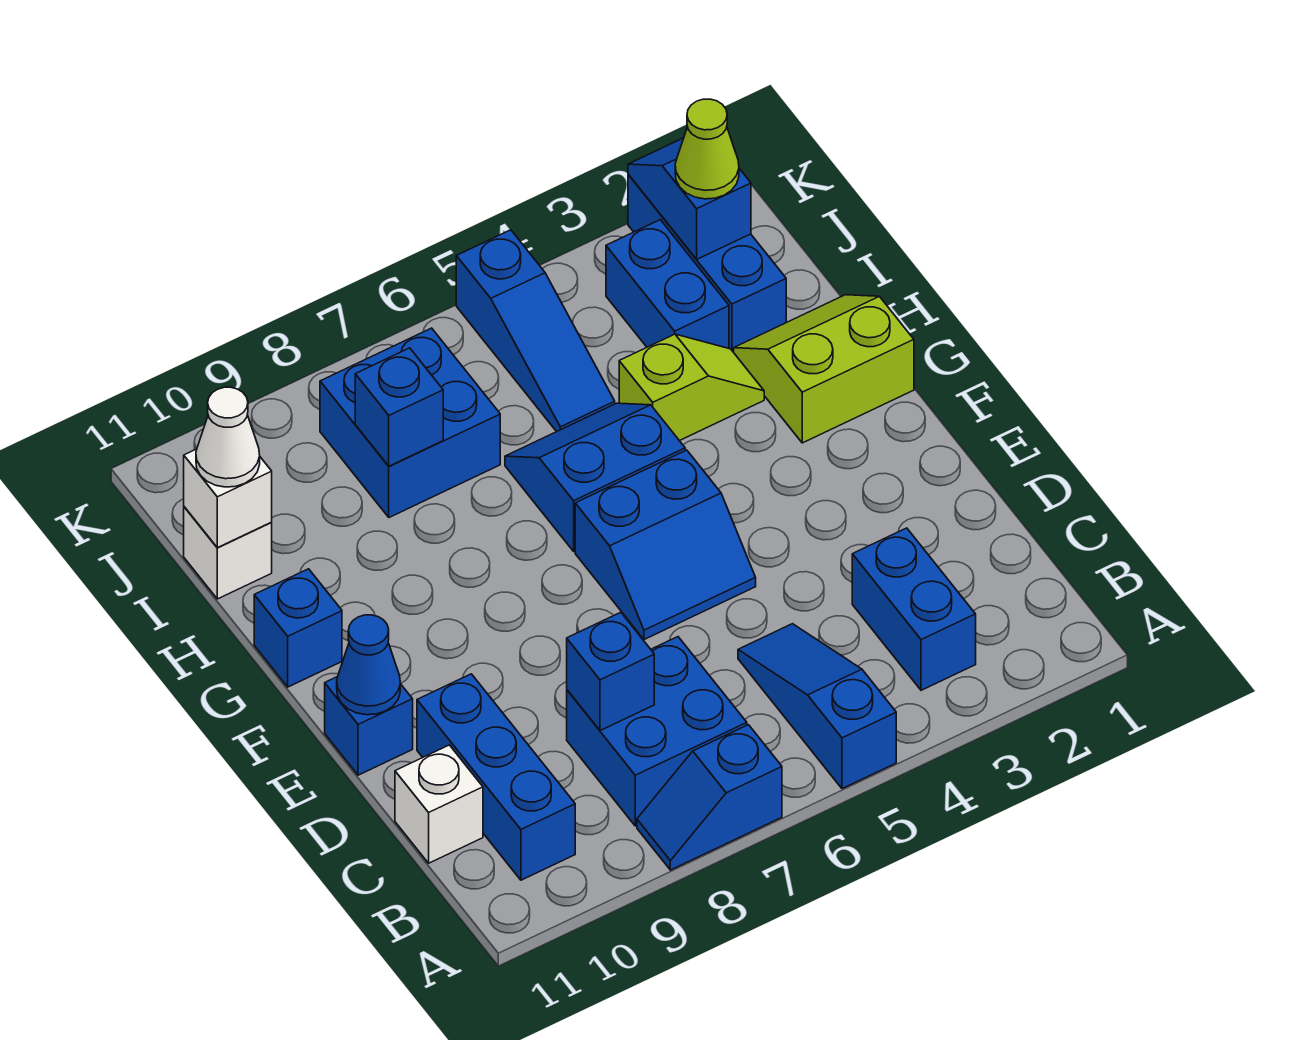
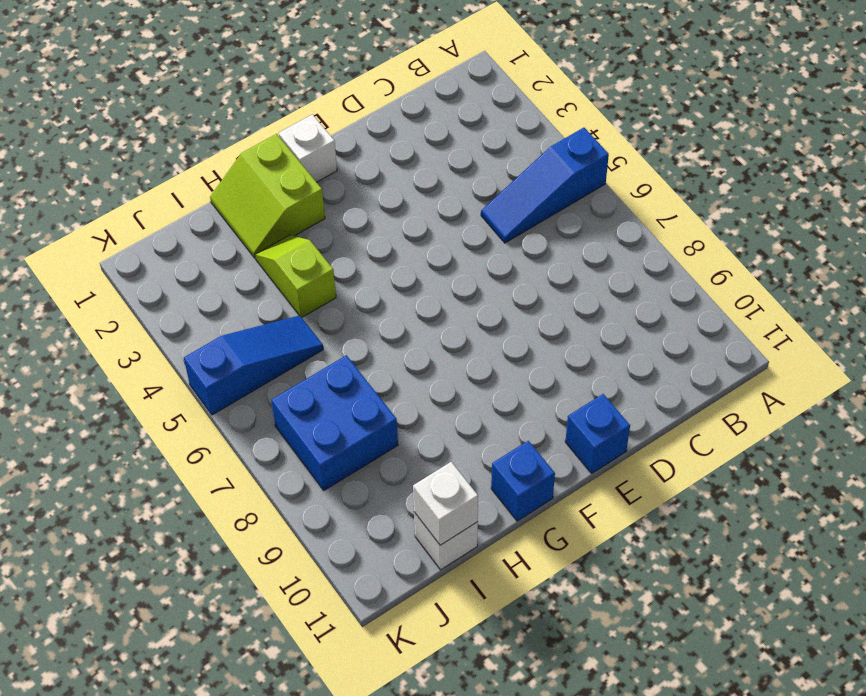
white brick F1 level 1 -> white brick C11 level 1
none -> blue slope A7:A8 level 1 top 7
none -> blue brick B3:C3 level 1
none -> blue brick B7:C8 level 1

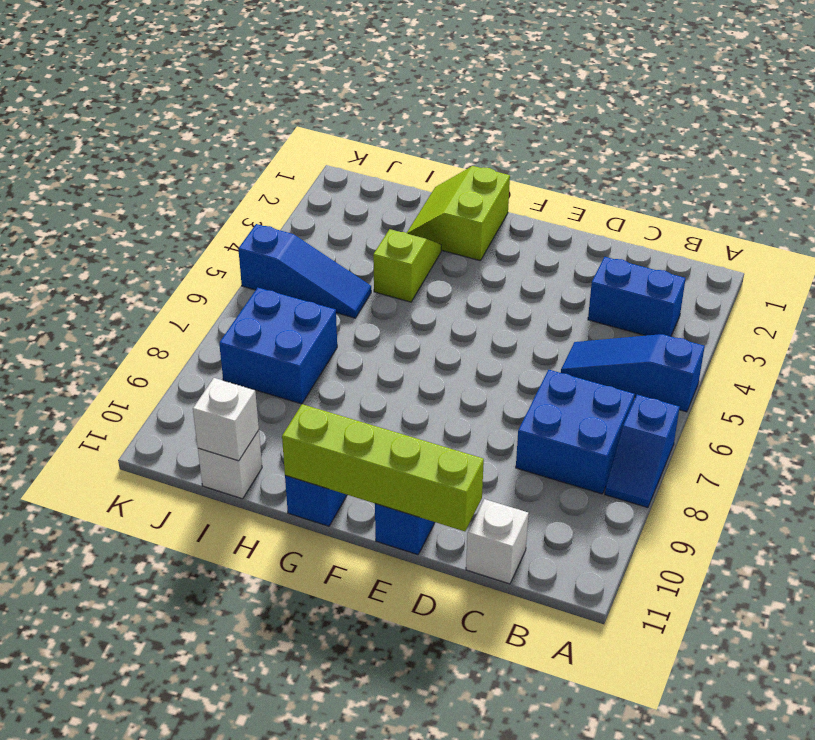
lime brick D11:G11 level 2 -> blue cone E11 level 2
none -> blue brick B10:D10 level 1
none -> blue slope E5:F6 level 1 top F
none -> blue slope G5:H6 level 1 top G

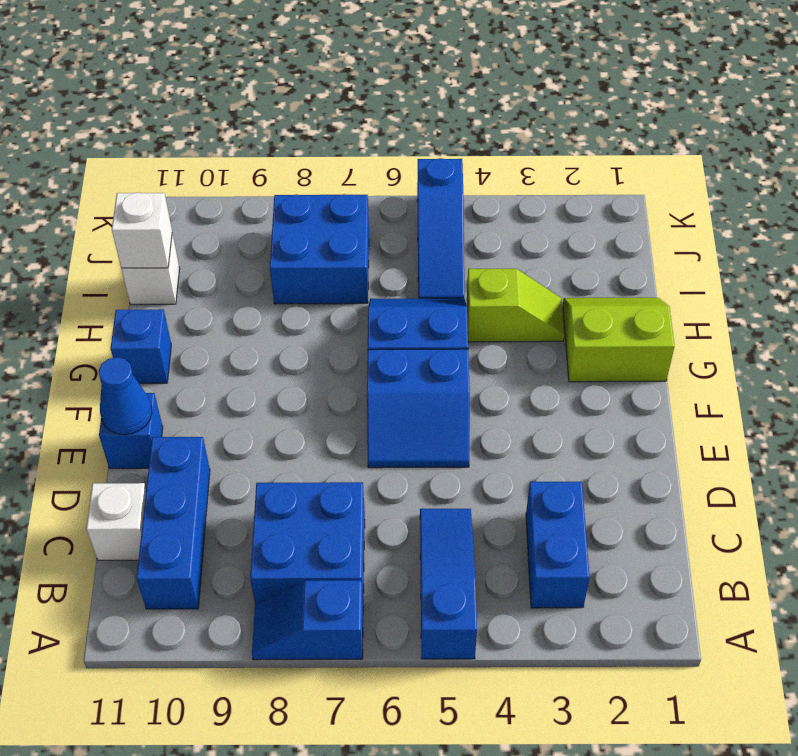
none -> blue brick I2:K2 level 1
none -> blue brick I3:J3 level 1
none -> blue brick C8 level 2

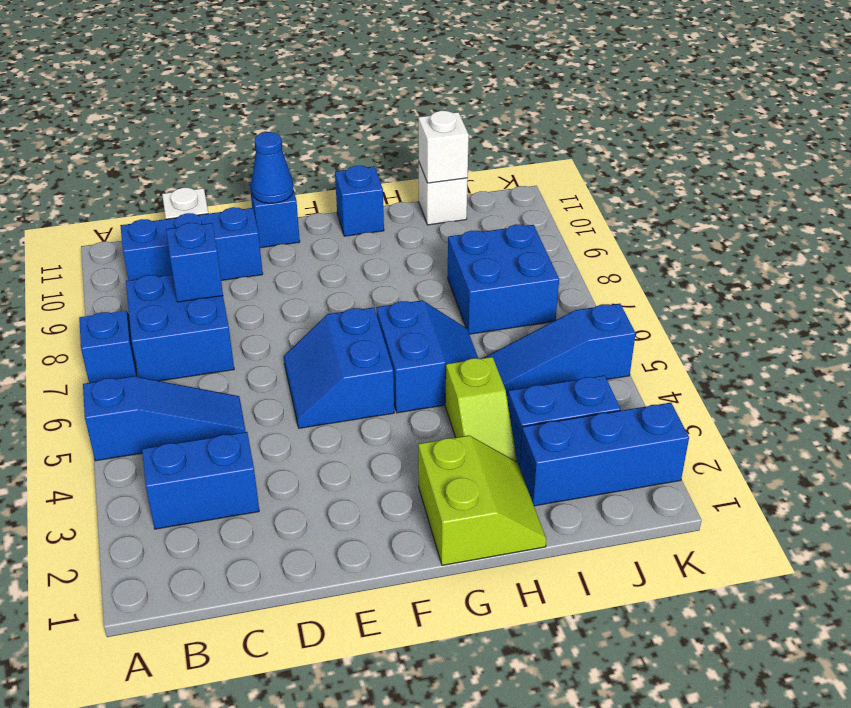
none -> blue brick I8 level 2
none -> blue slope J2:K2 level 2 top J
none -> white cone I11 level 3

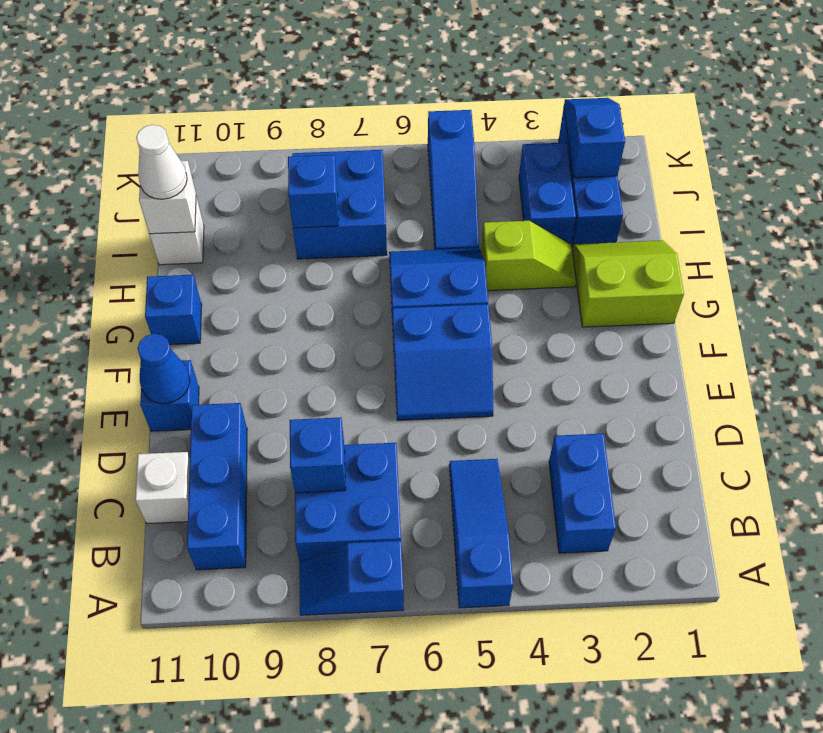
none -> lime cone J2 level 3

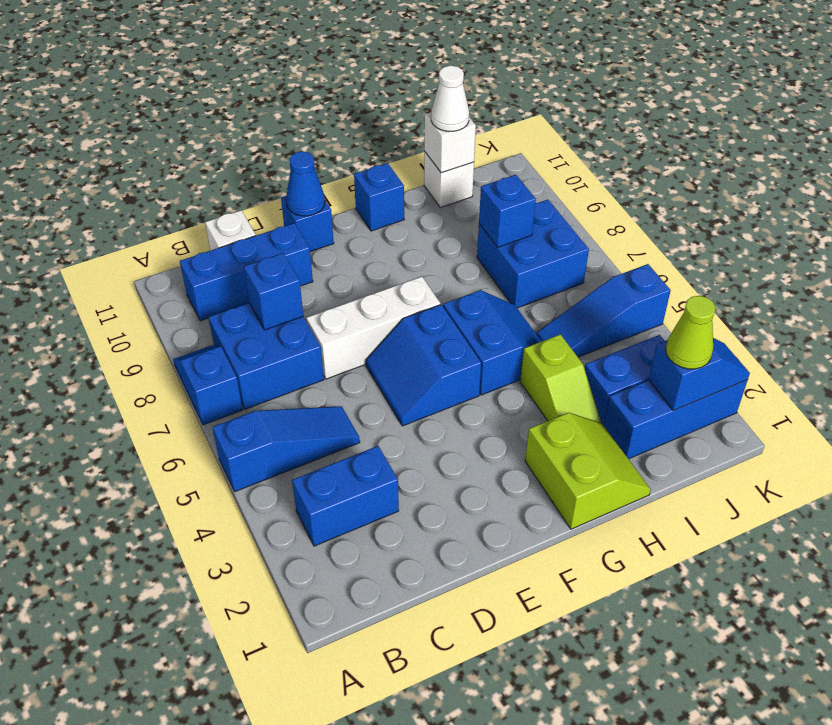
white brick D7:F7 level 1 -> none

